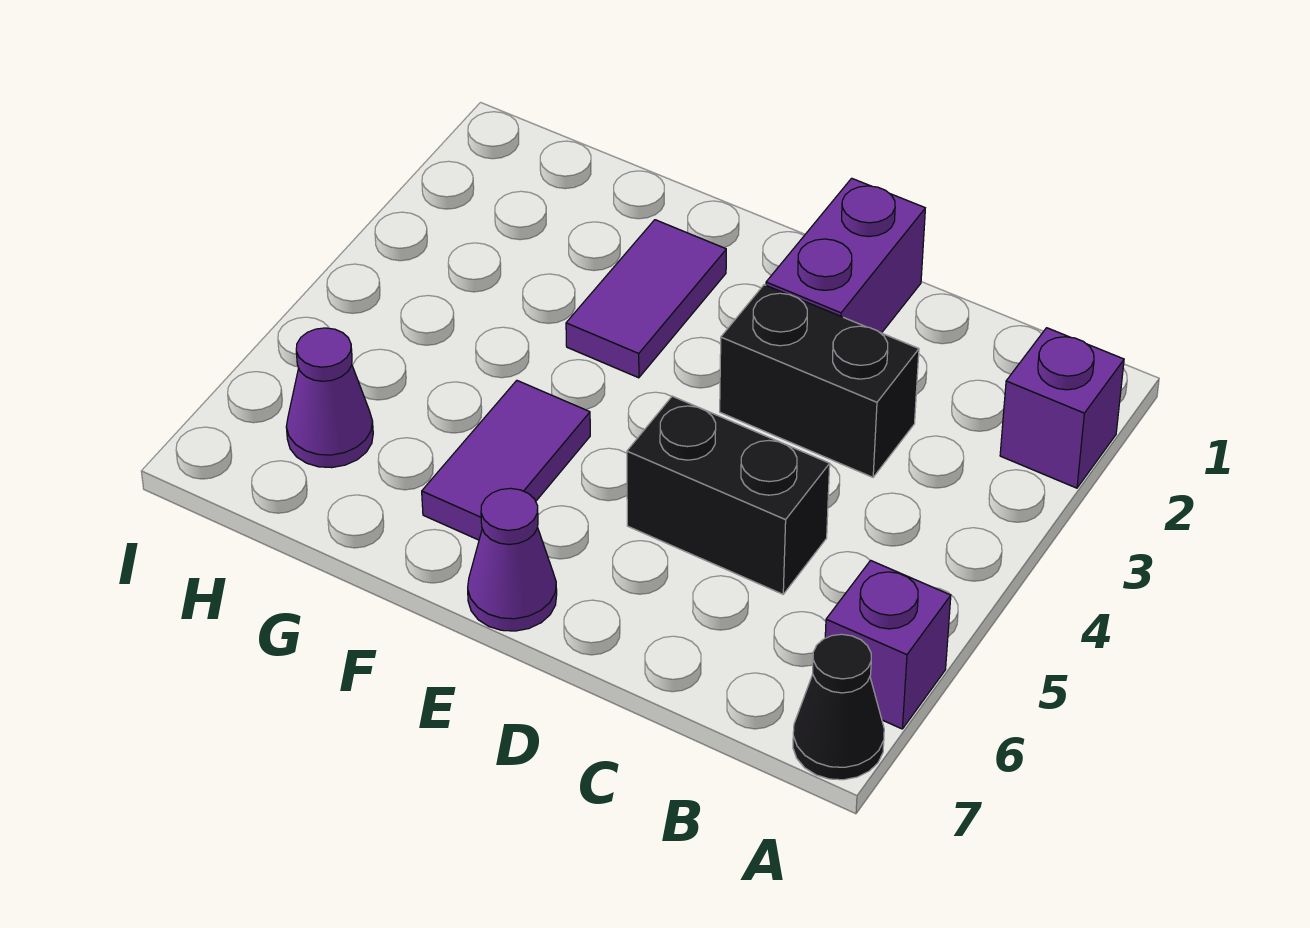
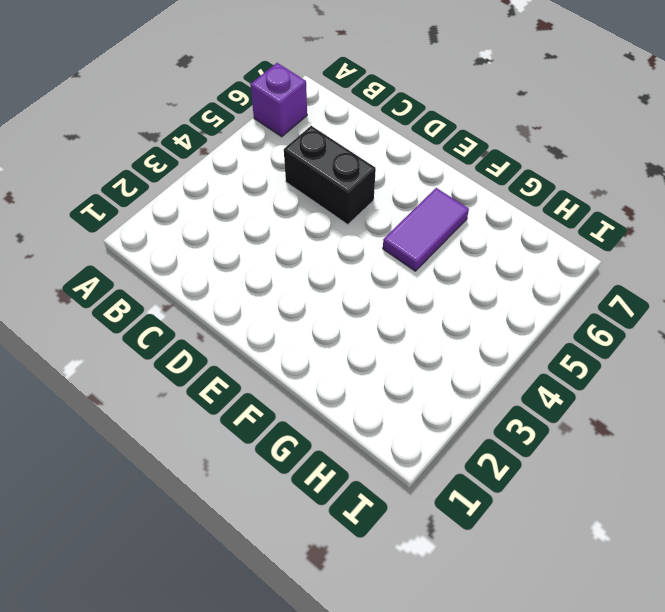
none -> purple brick A2 level 1
none -> black cone A7 level 1

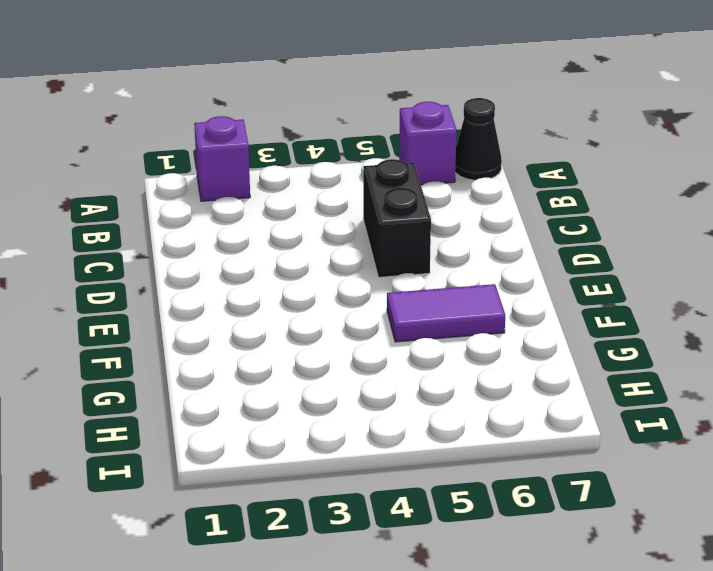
none -> black brick C3:D3 level 1
none -> purple brick D1:D2 level 1

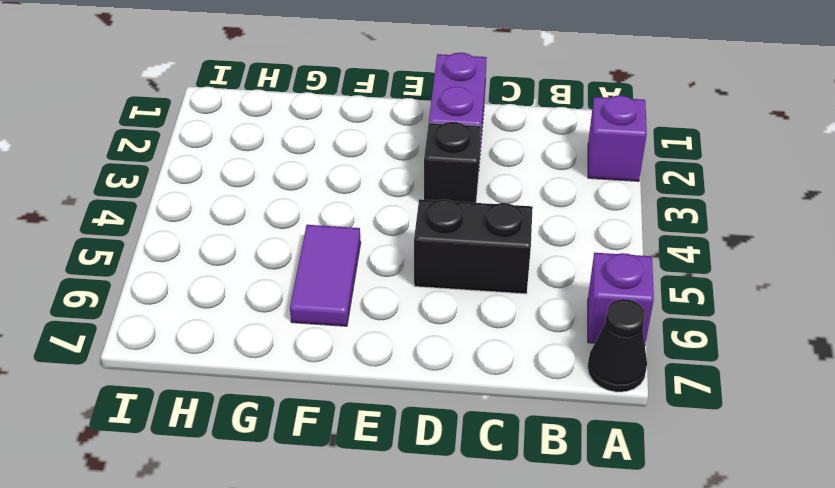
black brick D3 level 1 -> black brick C3:D3 level 1
none -> purple cone E7 level 1
none -> purple tile F2:F3 level 1

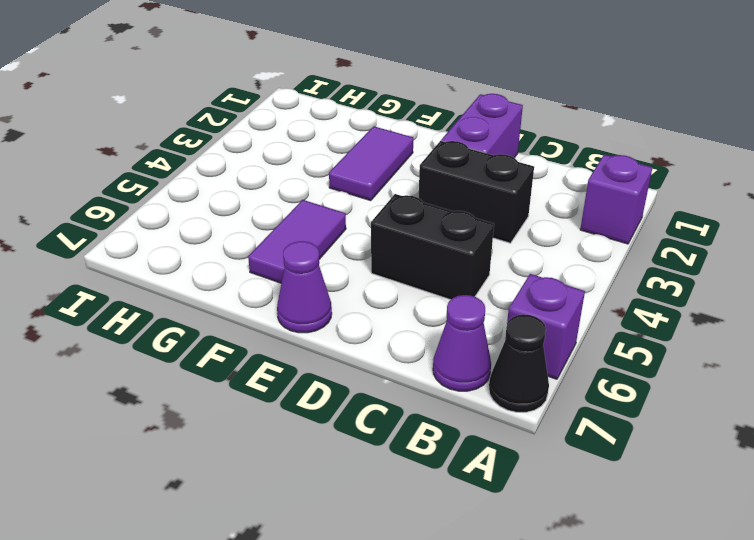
purple cone B7 level 1 -> purple cone H6 level 1

